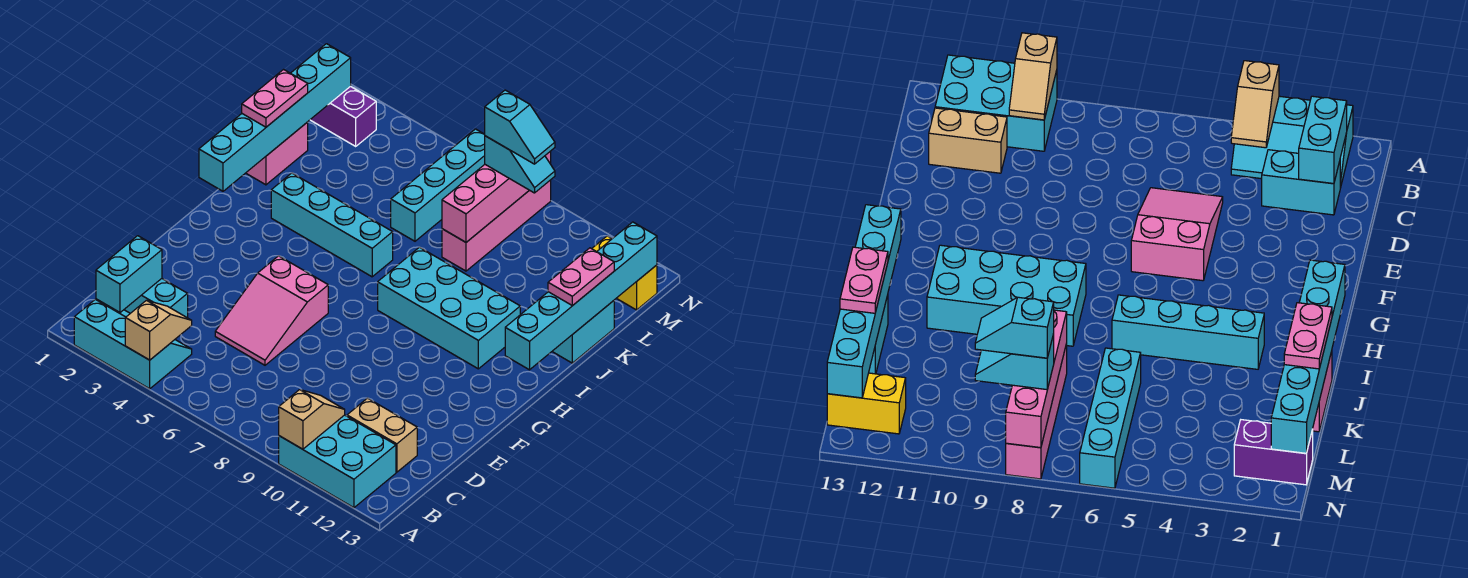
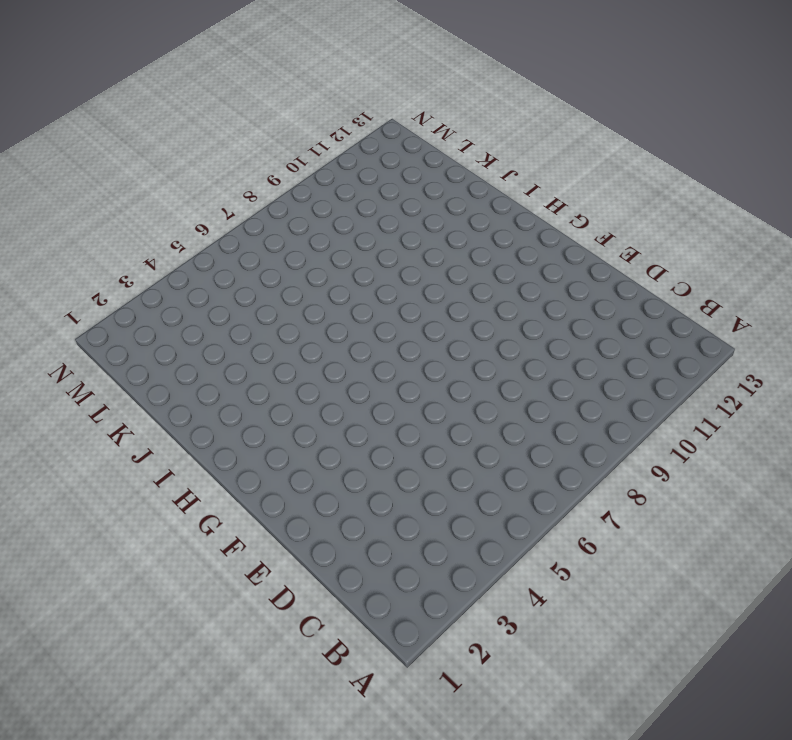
none -> cyan slope A2:B4 level 1 top A
none -> cyan brick A10:B12 level 1
none -> cyan brick C2:C3 level 1

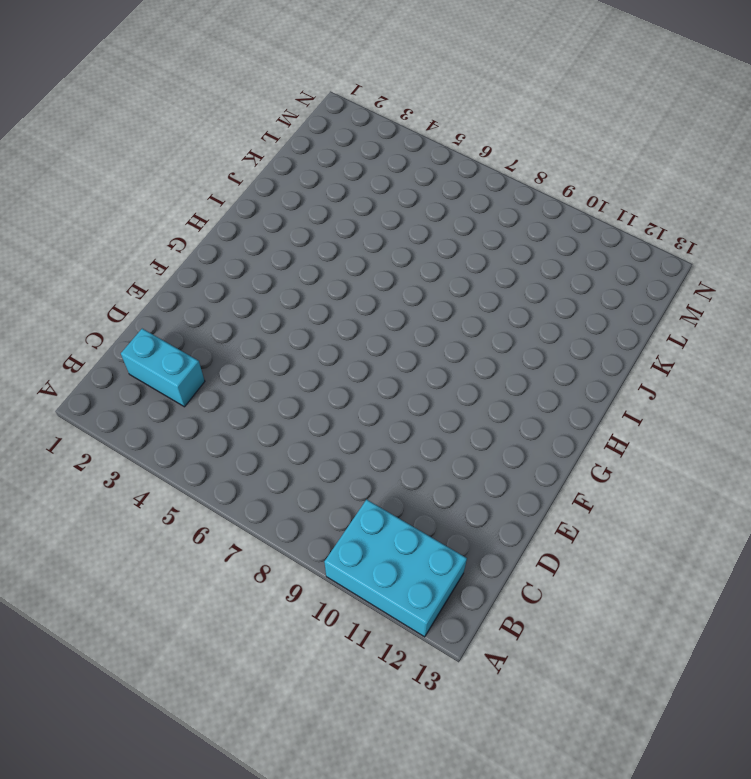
none -> cyan slope A2:B4 level 1 top A
none -> tan brick C11:C12 level 1
none -> pink slope D5:F6 level 1 top F

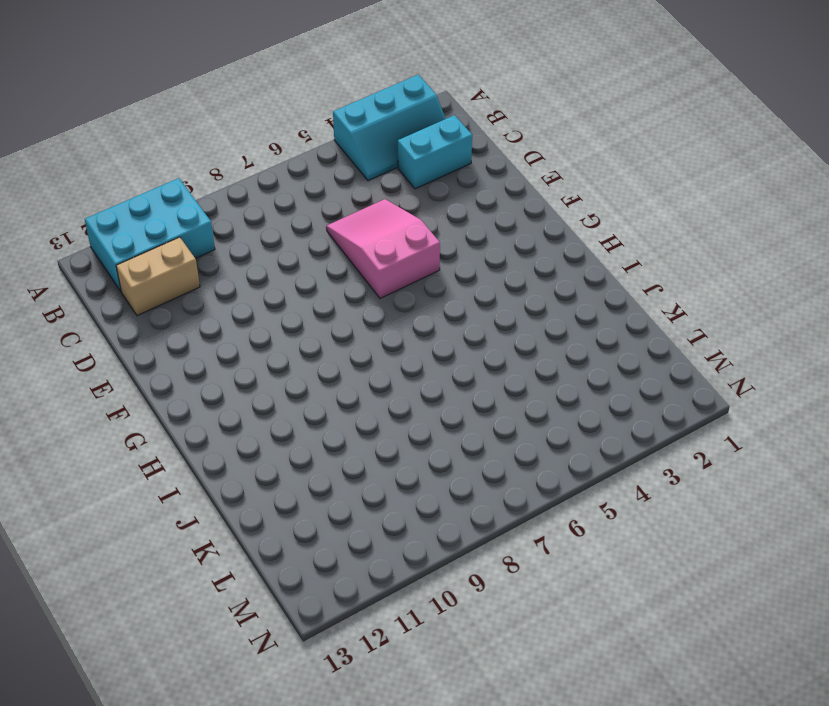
none -> cyan brick H8:I11 level 1
none -> cyan brick I3:I6 level 1
none -> pink brick J1:K1 level 1

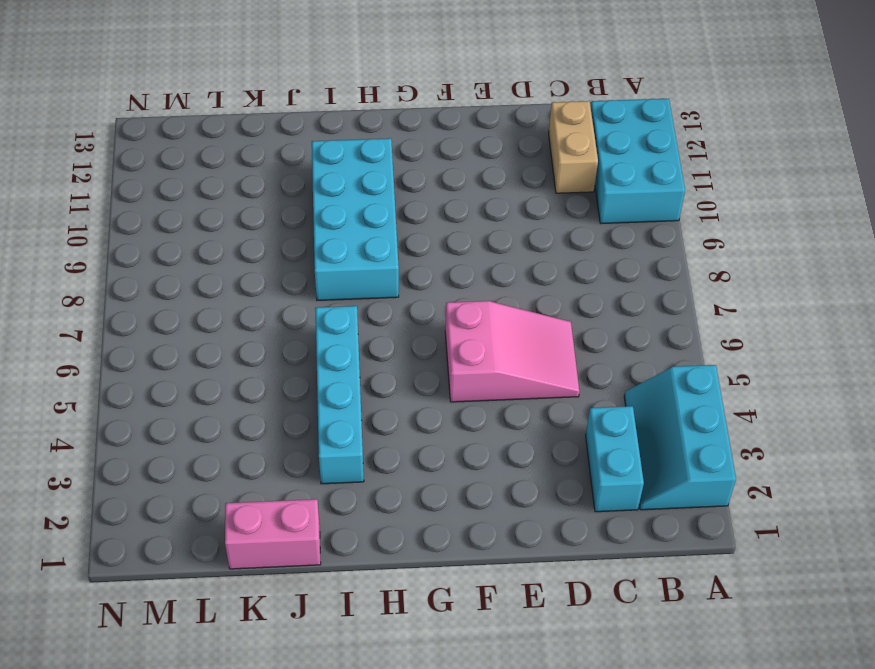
none -> cyan brick J13:K13 level 1
none -> cyan brick K6:N6 level 1
none -> pink brick K8:N8 level 1

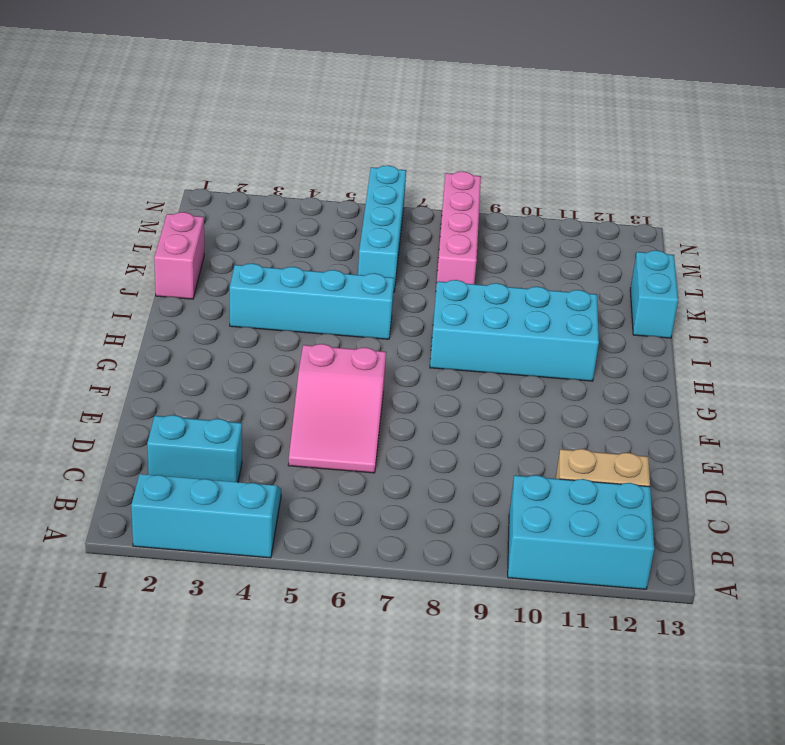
none -> purple brick M1:M2 level 1
none -> yellow brick M12:M13 level 1
none -> tan slope A4:B4 level 2 top A

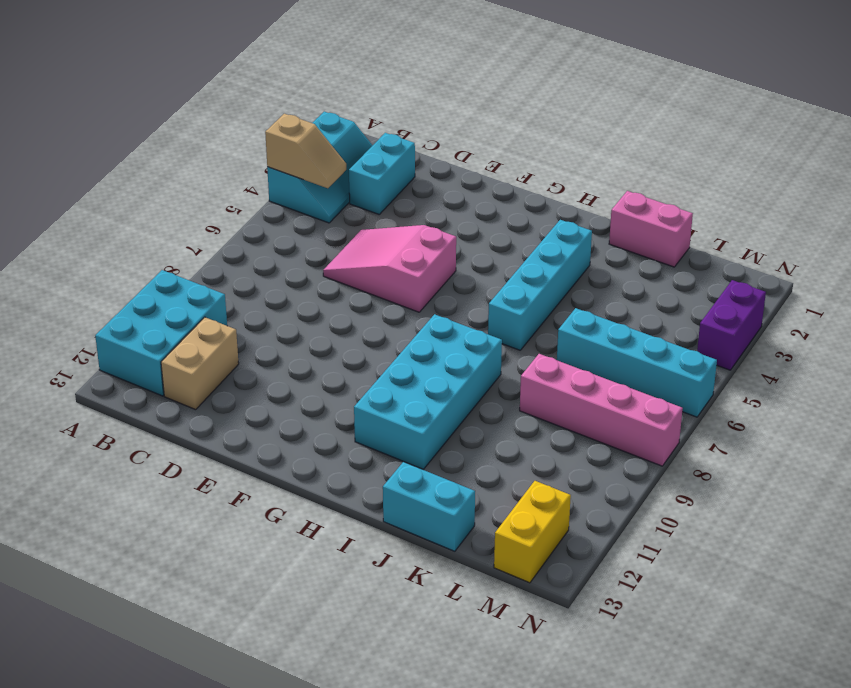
purple brick N3:N4 level 1 -> purple brick M1:M2 level 1
none -> tan slope A10:B10 level 2 top A
none -> cyan brick B2:C2 level 2
none -> cyan brick H1:M1 level 2

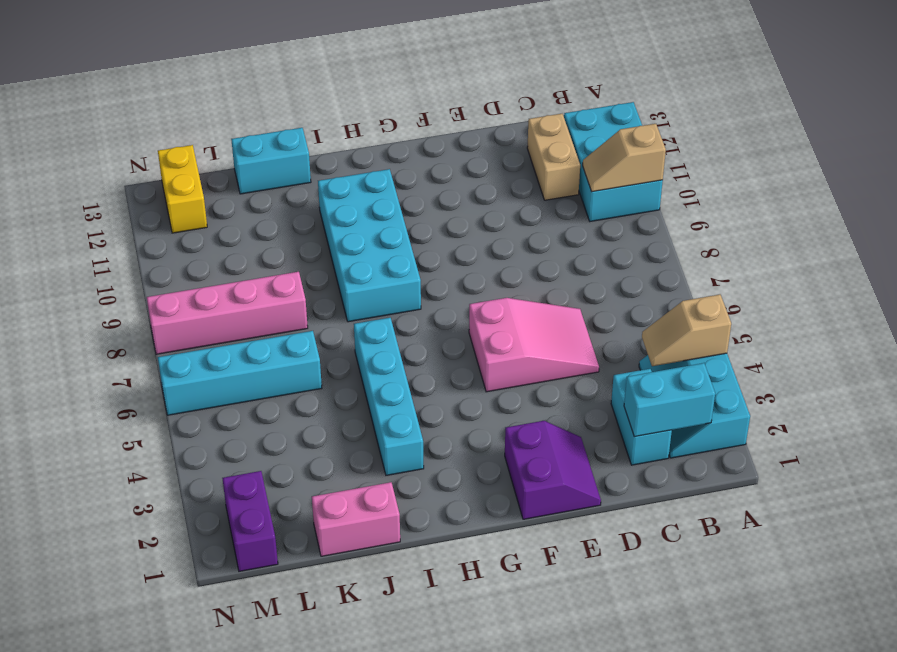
purple slope E1:F2 level 1 top F -> none
none -> cyan brick H1:M1 level 2
none -> cyan brick H13:M13 level 2
none -> pink brick K8:N8 level 2

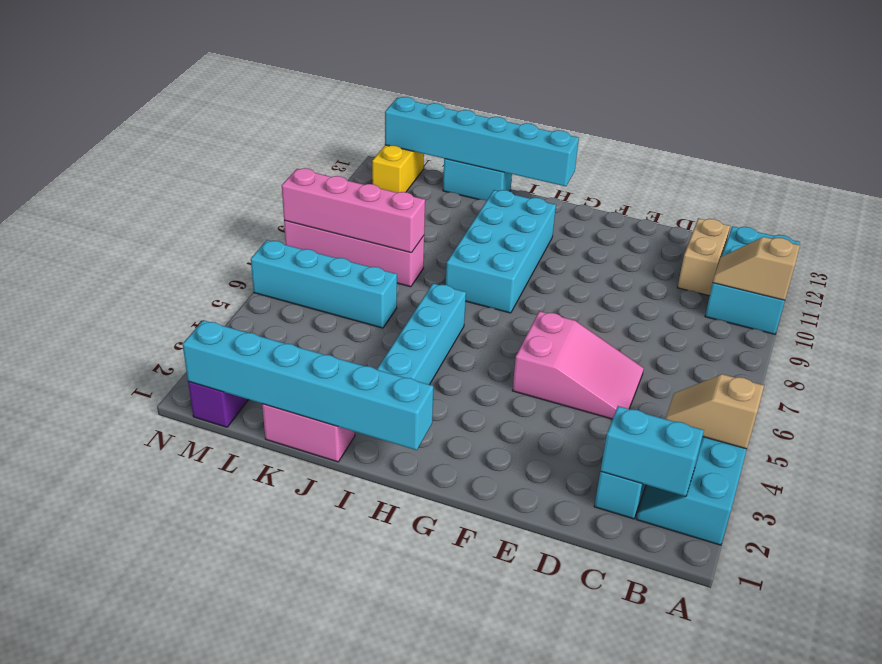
none -> pink plate J1:K1 level 3
none -> pink plate J13:K13 level 3
none -> cyan slope M8:M9 level 3 top 8

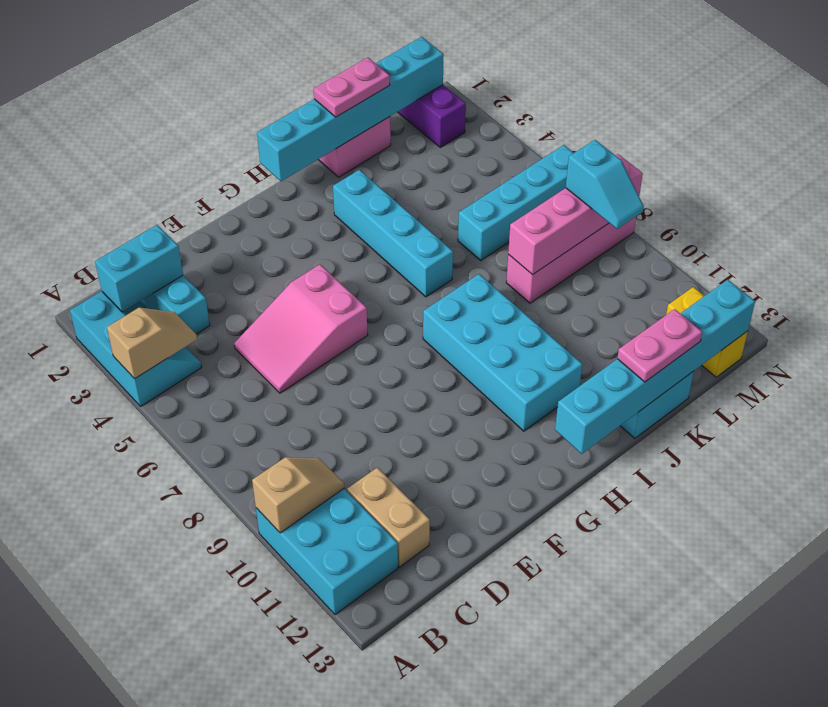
none -> cyan slope M8:M9 level 4 top 8

